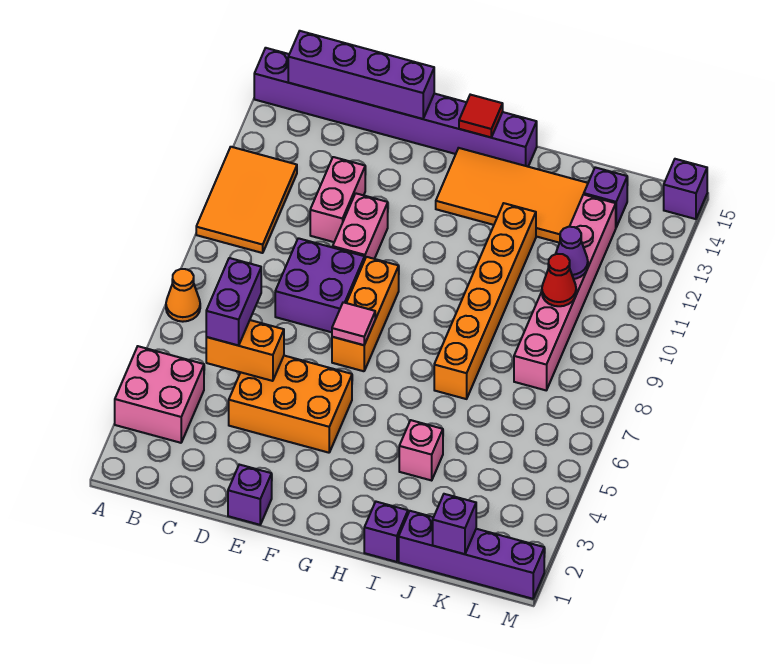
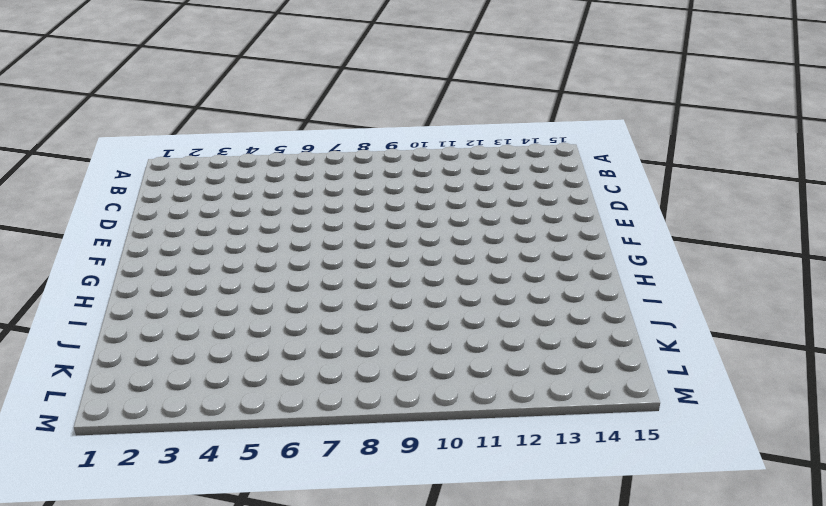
none -> pink brick A3:B4 level 1
none -> orange cone A7 level 1
none -> orange tile A10:B12 level 1

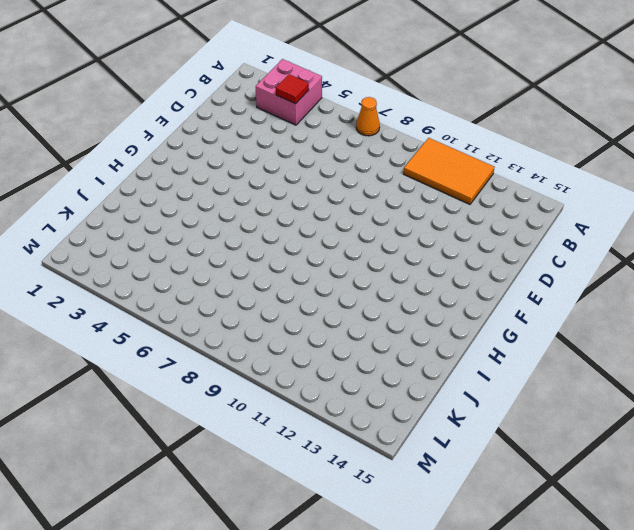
red tile B4 level 2 -> red tile G15 level 2
none -> purple brick A15:H15 level 1
none -> orange brick D4:F5 level 1
none -> purple brick D8:E9 level 1

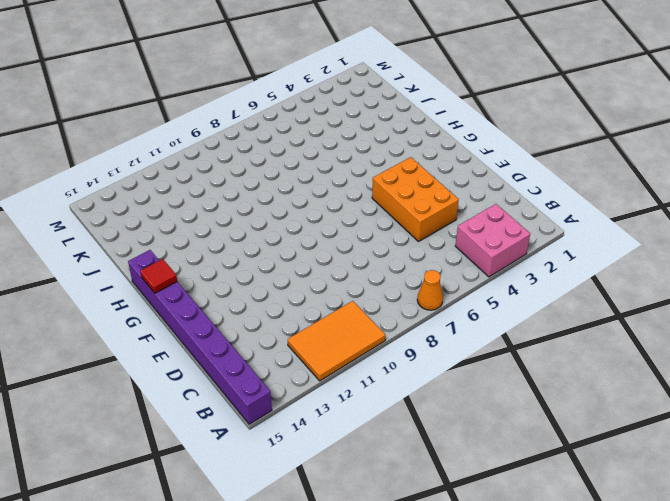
none -> purple brick D8:E9 level 1
none -> pink brick D11:D12 level 1
none -> purple brick E1 level 1

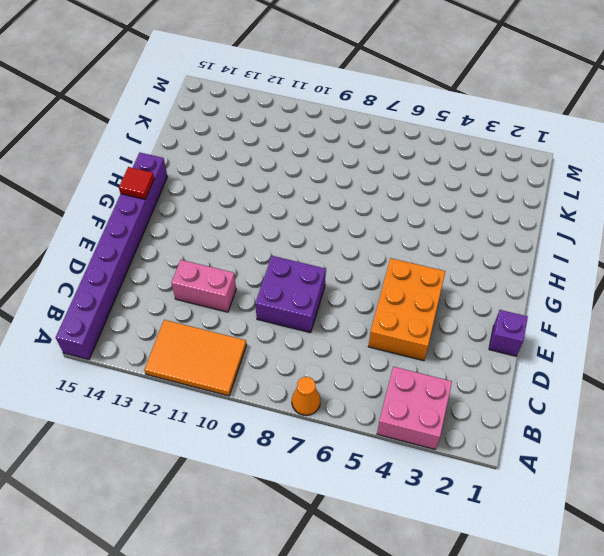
none -> pink brick E10:E11 level 1
none -> orange brick F7:F9 level 1
none -> orange tile G13:J14 level 1

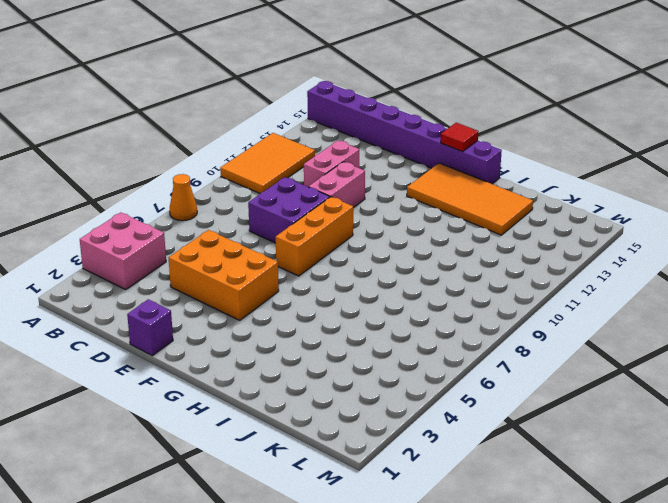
none -> purple brick I1 level 1
none -> pink brick I4 level 1
none -> orange brick I7:I12 level 1

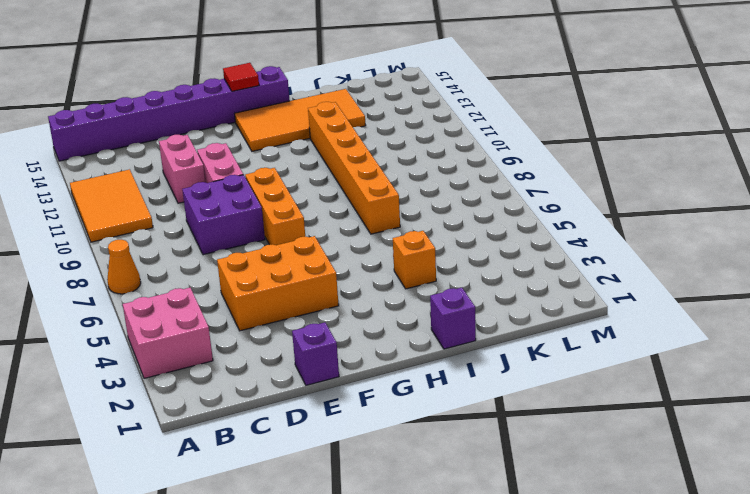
orange brick I4 level 1 -> pink brick I4 level 1
none -> purple brick J1:M1 level 1
none -> pink brick K8:K13 level 1
none -> purple brick K14 level 1

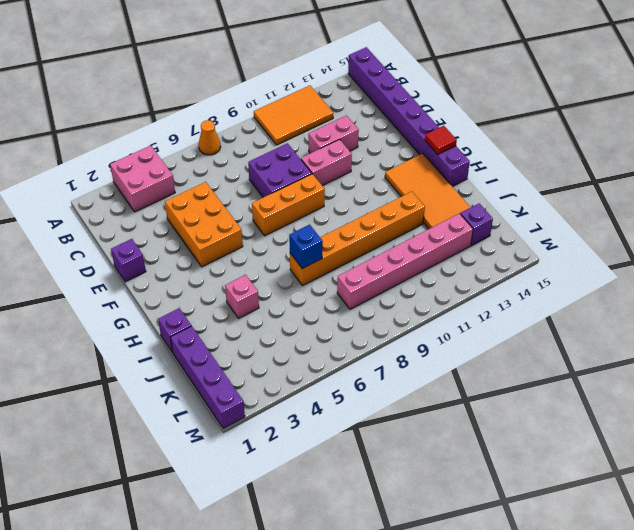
blue brick I7 level 2 -> none
none -> purple brick M15 level 1
none -> purple brick B15:E15 level 2
none -> orange brick C5:D5 level 2

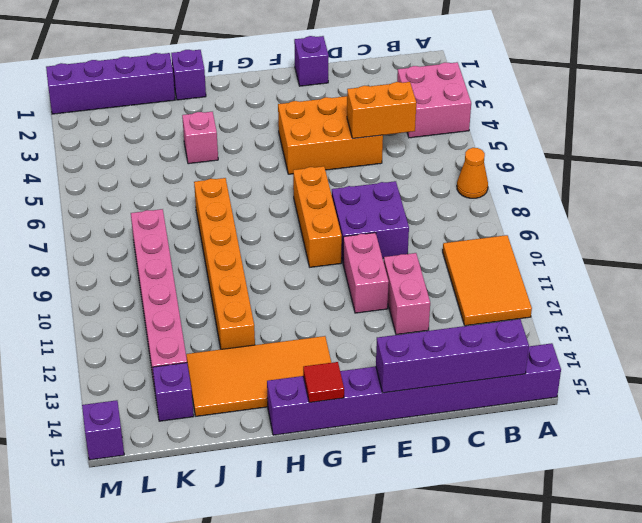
none -> pink tile F7 level 2
none -> purple brick K1 level 2
none -> red cone K10 level 2

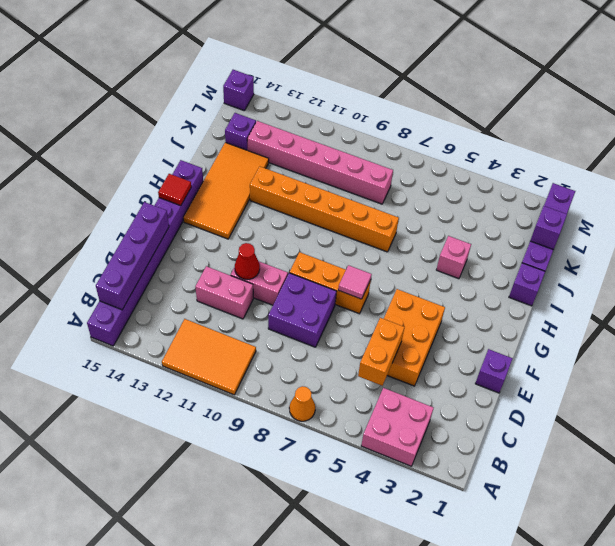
red cone E11 level 2 -> red cone K10 level 2
none -> purple cone K11 level 2
none -> purple brick C5:C6 level 3

